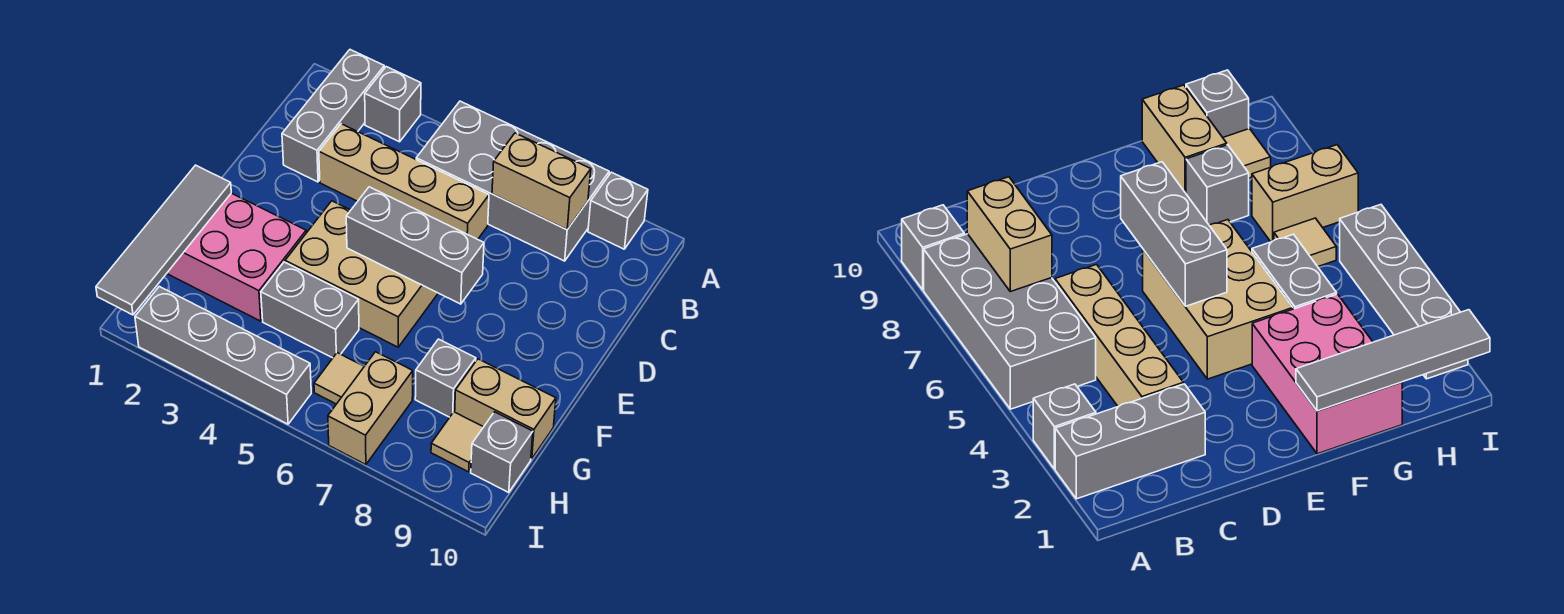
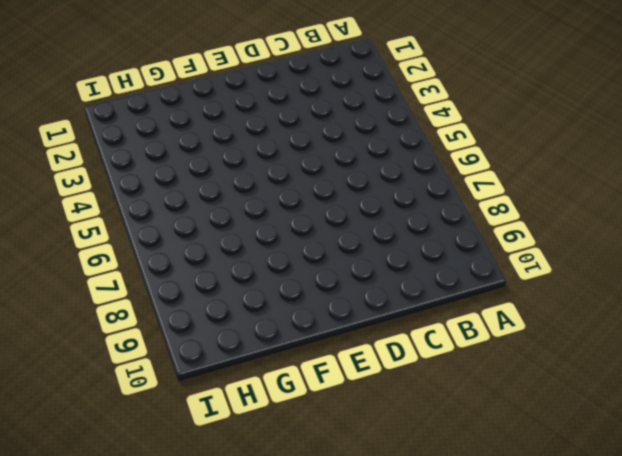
none -> grey brick A2:C2 level 1
none -> grey brick A3 level 1
none -> grey brick A5:B8 level 1

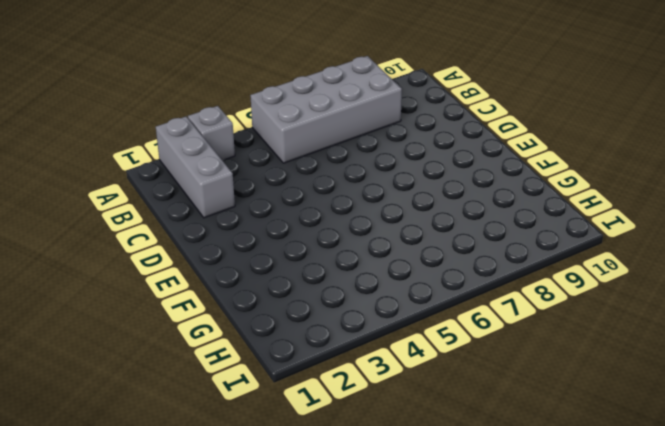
none -> grey brick A9 level 1
none -> tan brick C3:C6 level 1
none -> tan brick E4:F6 level 1

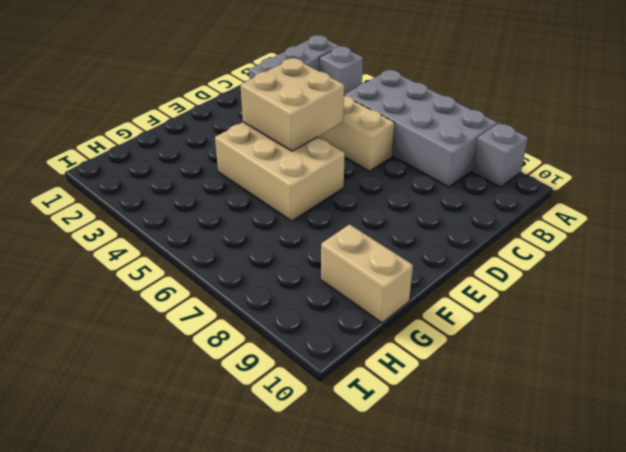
tan brick D4:E5 level 2 -> grey brick E5:E7 level 2
none -> pink brick F1:G3 level 1
none -> grey brick G4:G5 level 1
none -> grey brick G8 level 1

